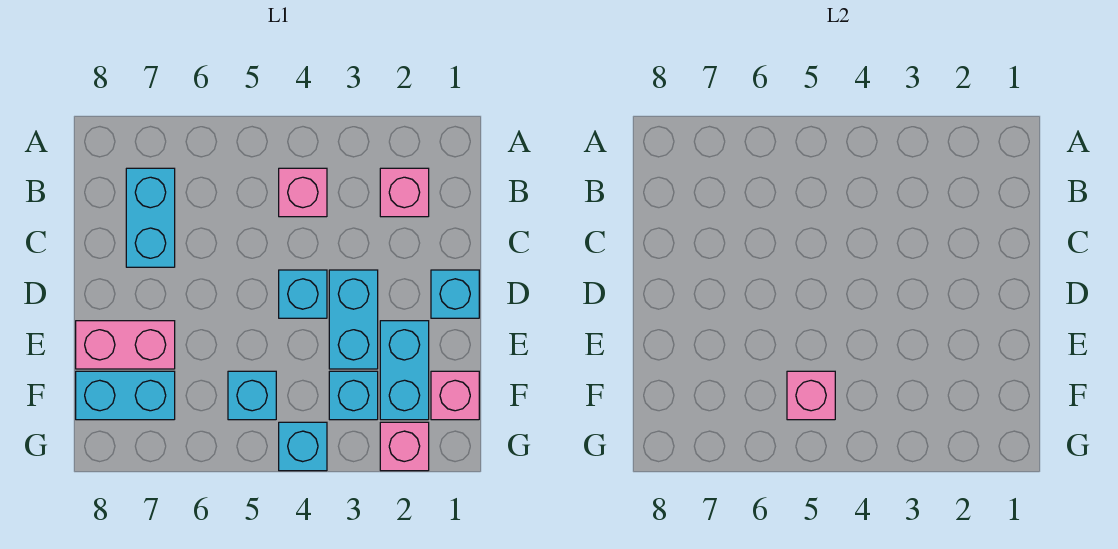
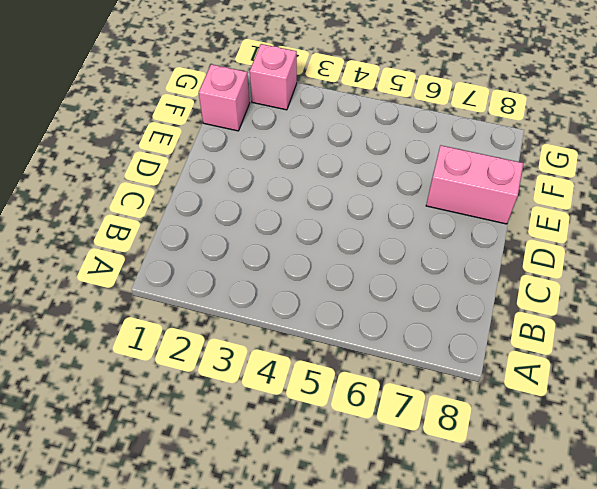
none -> pink brick B2 level 1
none -> pink brick B4 level 1
none -> cyan brick B7:C7 level 1

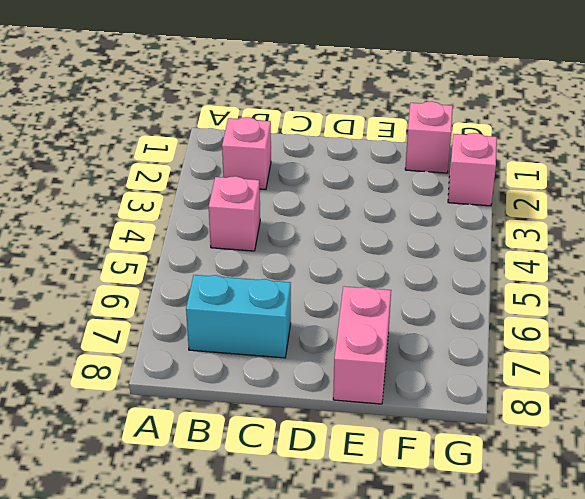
none -> cyan brick D1 level 1
none -> cyan brick D3:E3 level 1
none -> cyan brick D4 level 1

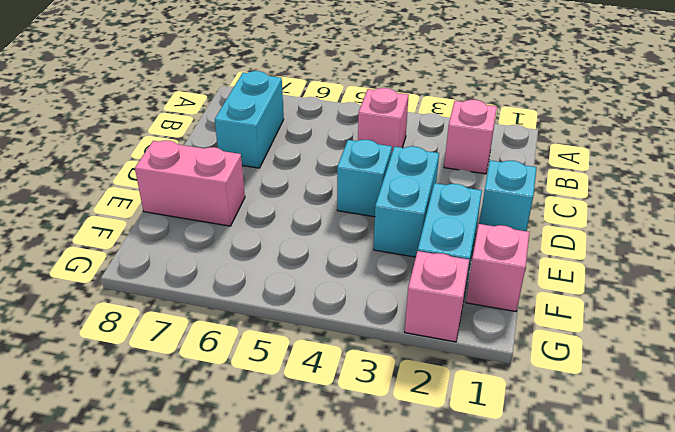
none -> cyan brick F3 level 1
none -> cyan brick F5 level 1
none -> cyan brick F7:F8 level 1

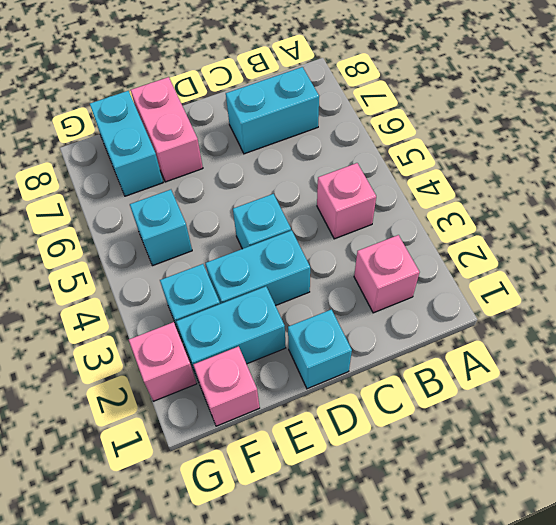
none -> cyan brick G4 level 1
none -> pink brick F5 level 2

